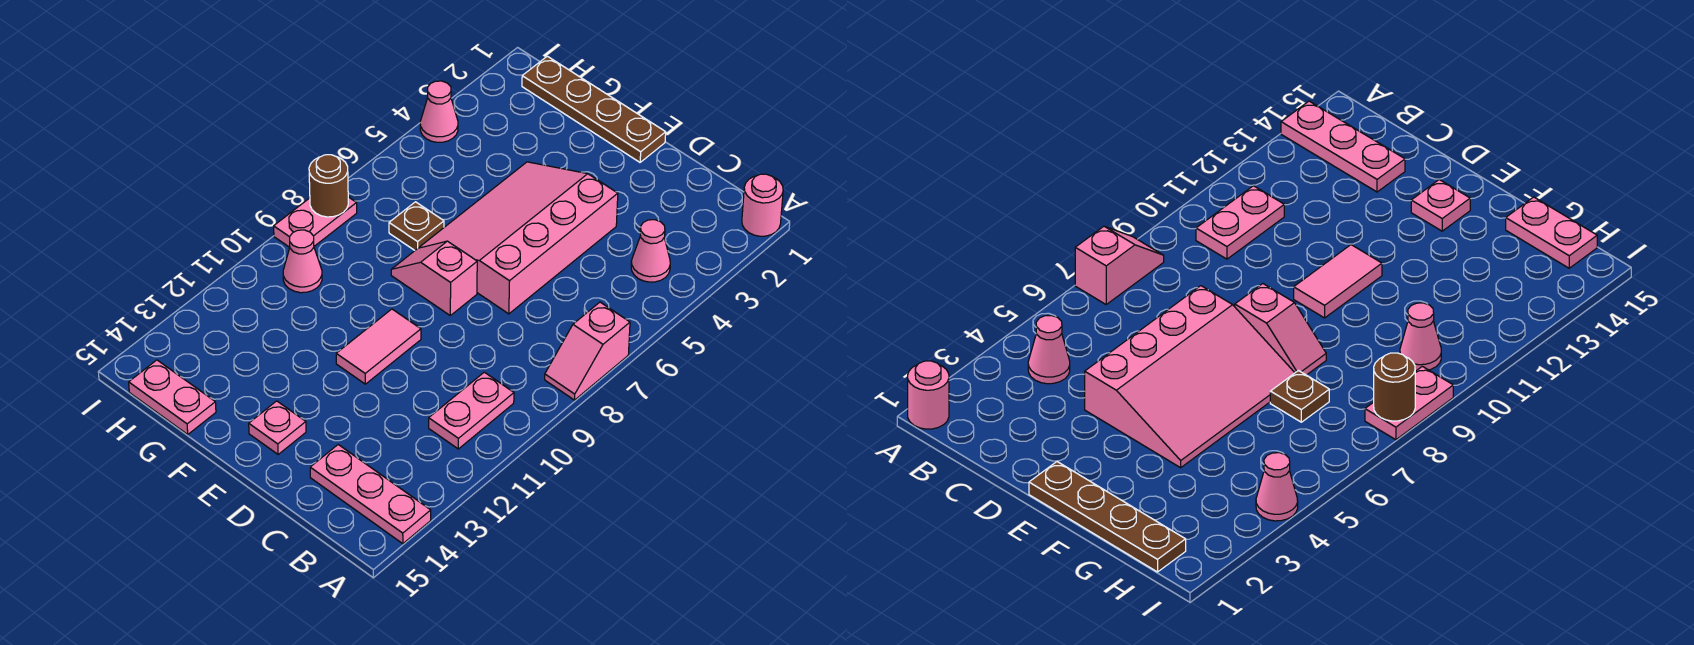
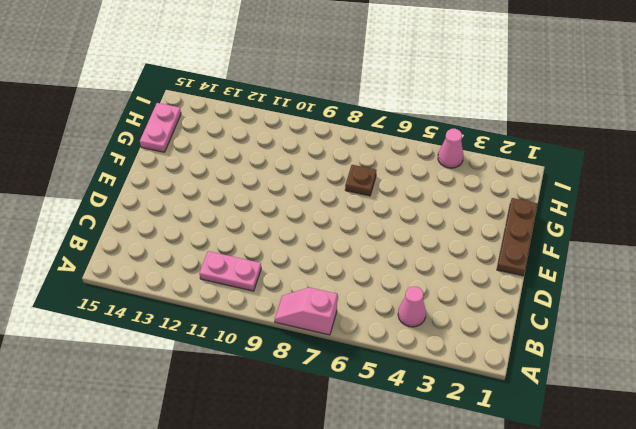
brown plate E1:G1 level 1 -> brown plate E1:H1 level 1
none -> pink round brick A1 level 1
none -> pink plate A14:C14 level 1
none -> pink slope D4:F7 level 1 top D

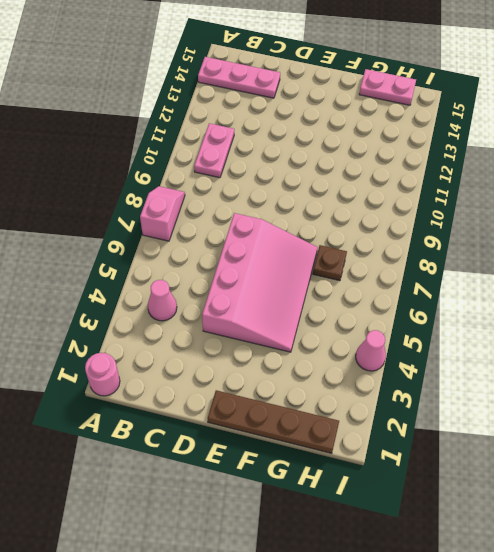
none -> pink slope E8:F8 level 1 top E
none -> pink tile E10:E11 level 1
none -> pink plate E14 level 1

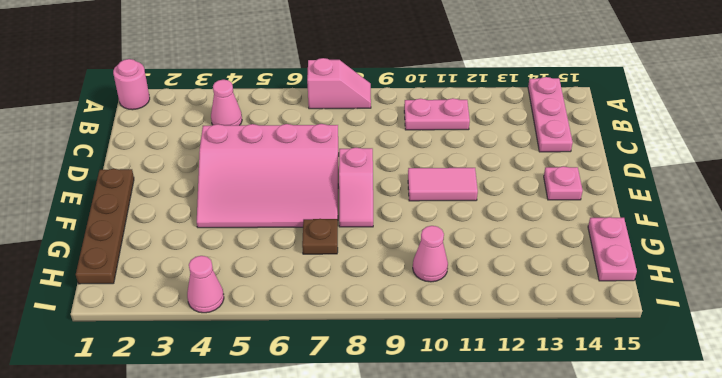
none -> pink plate I8:I9 level 1
none -> brown round brick I8 level 2

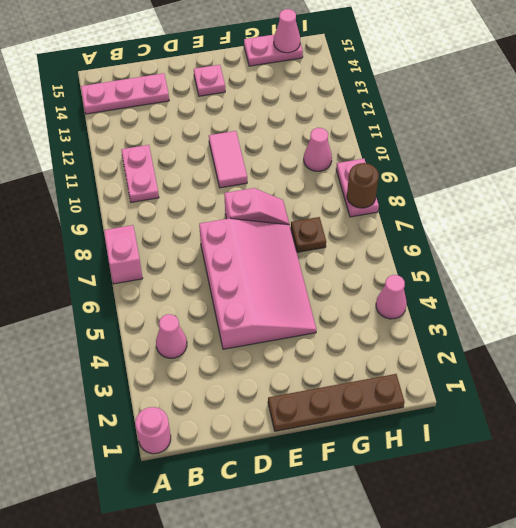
pink cone H15 level 2 -> none

